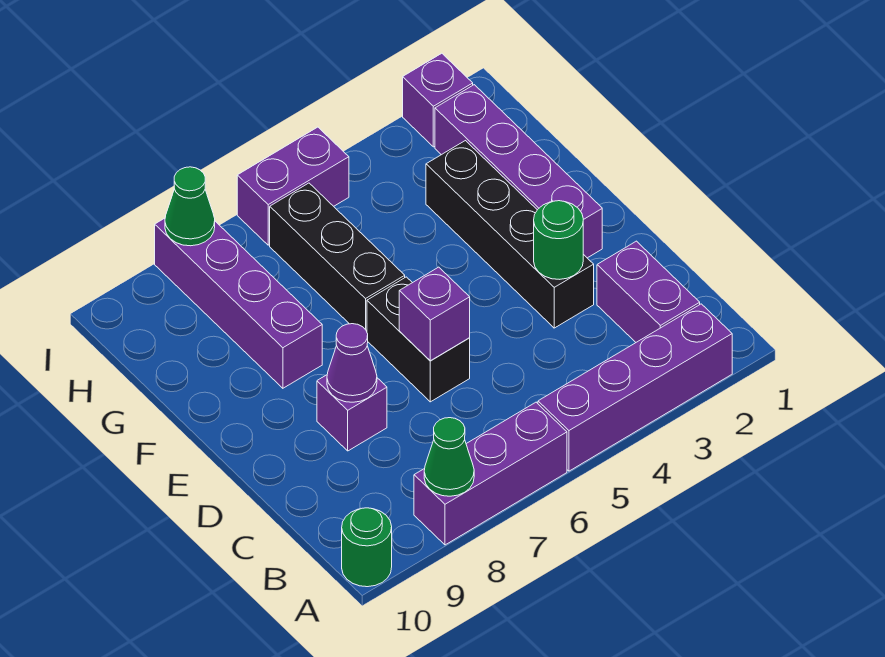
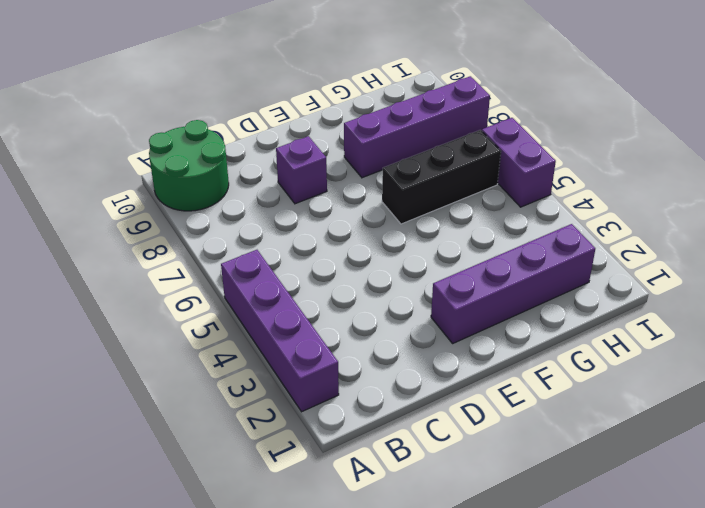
green round brick A9:B10 level 1 -> green round brick A10 level 1
none -> purple brick A6:A8 level 1
none -> purple brick B2:C2 level 1
none -> black brick D3:G3 level 1

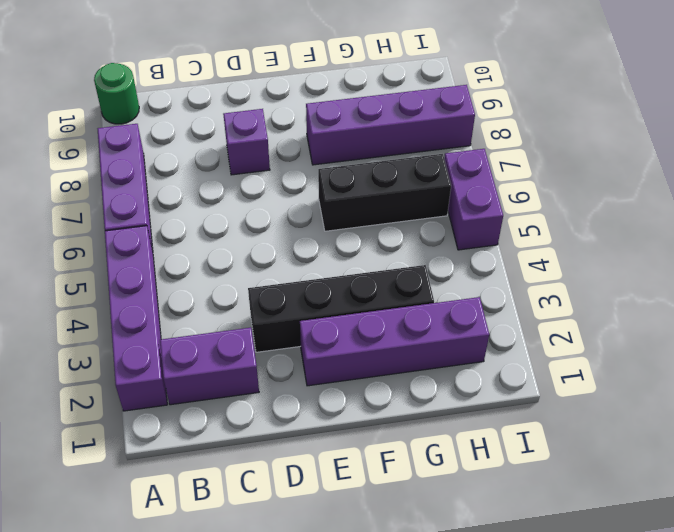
none -> black brick D6:E6 level 1
none -> purple brick I2 level 1
none -> green cone A8 level 2

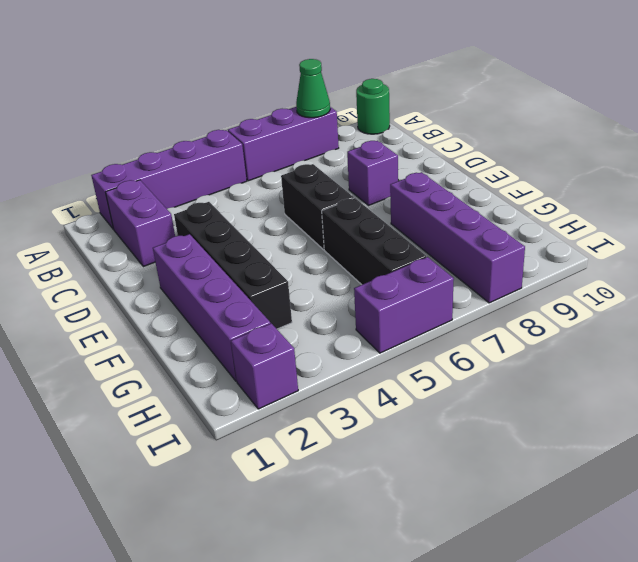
none -> green round brick D3 level 2
none -> purple brick D6 level 2
none -> purple cone D8 level 2

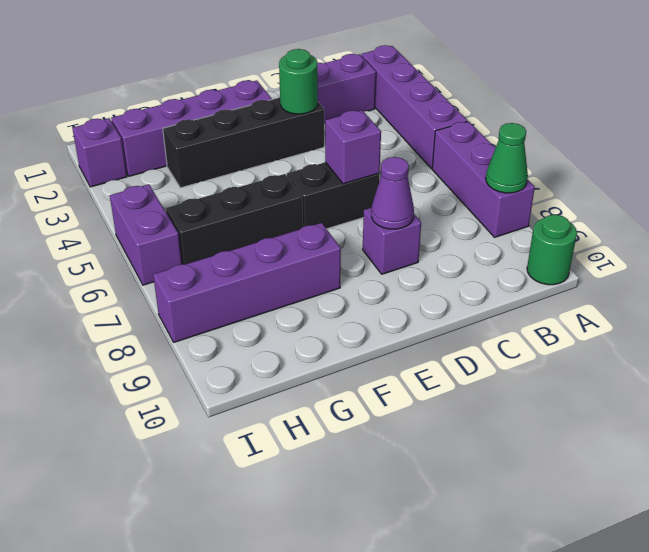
none -> green cone I8 level 2

